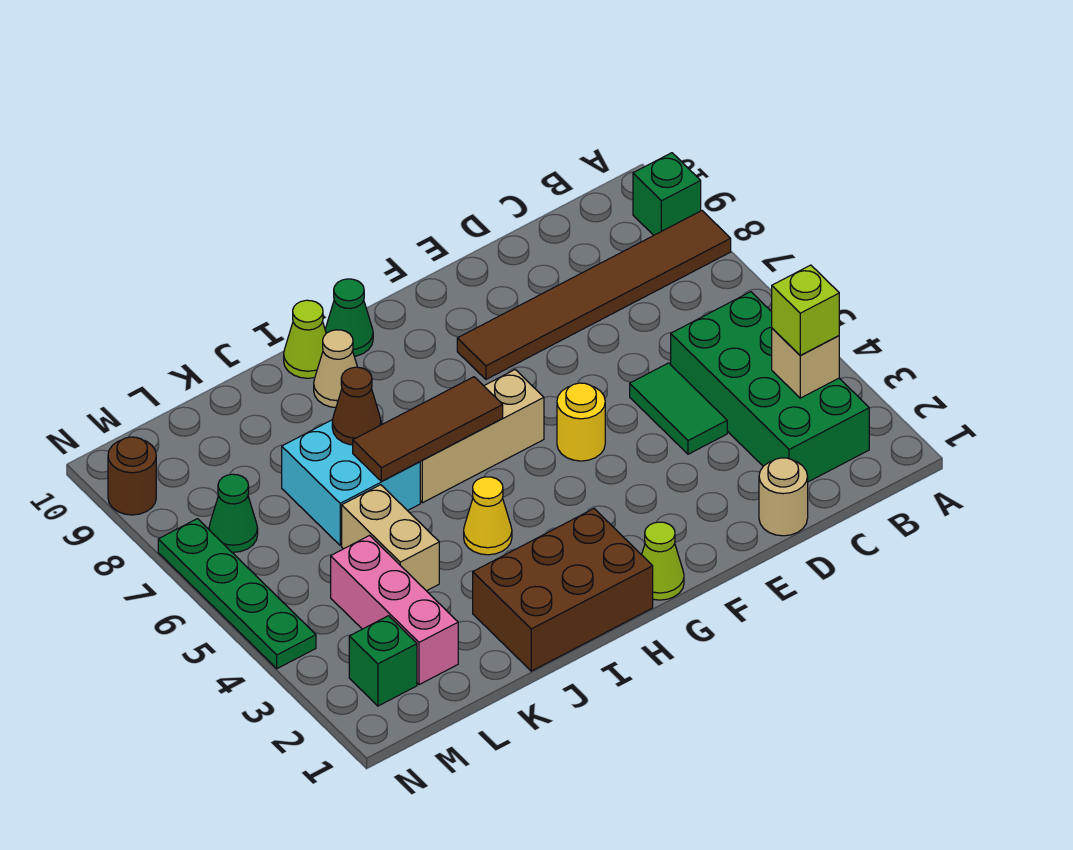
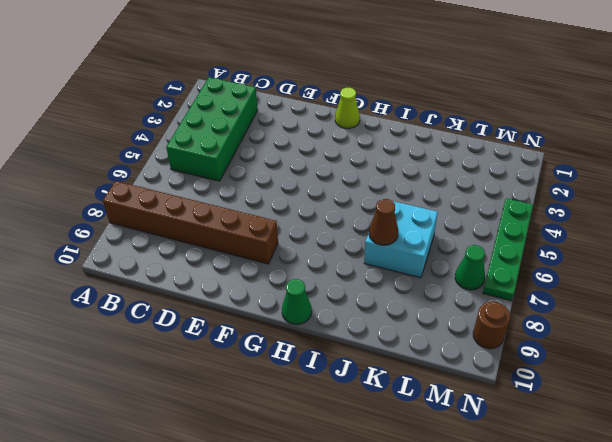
brown brick A8:F8 level 1 -> brown tile A8:F8 level 1
none -> green brick A9 level 1
none -> tan round brick D1 level 1
none -> green tile D4:D5 level 1

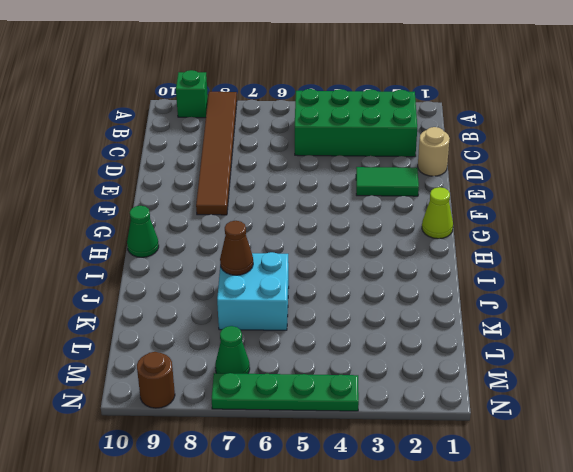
green tile E2:E3 level 1 -> green tile D4:D5 level 1
none -> yellow round brick F5 level 1
none -> tan brick G6:I6 level 1
none -> brown brick H1:J2 level 1

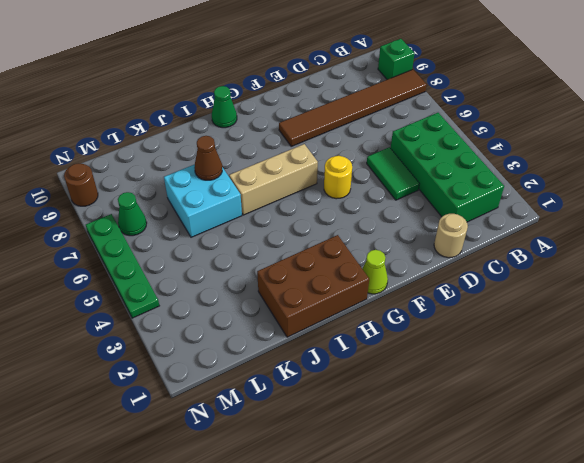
none -> yellow cone I4 level 1
none -> tan cone I9 level 1
none -> lime cone I10 level 1

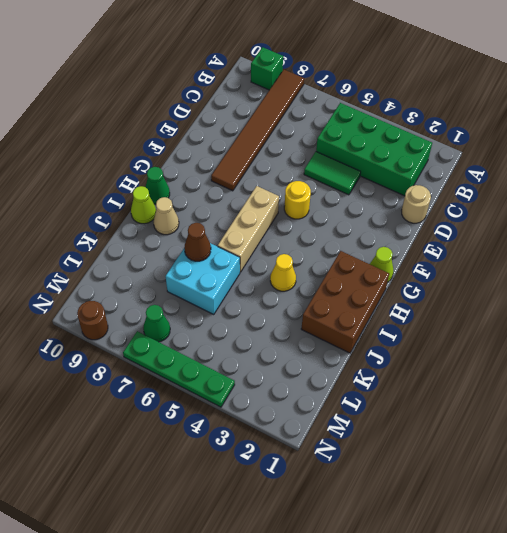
none -> tan brick K4:K5 level 1
none -> pink brick L2:L4 level 1
none -> green brick M2 level 1

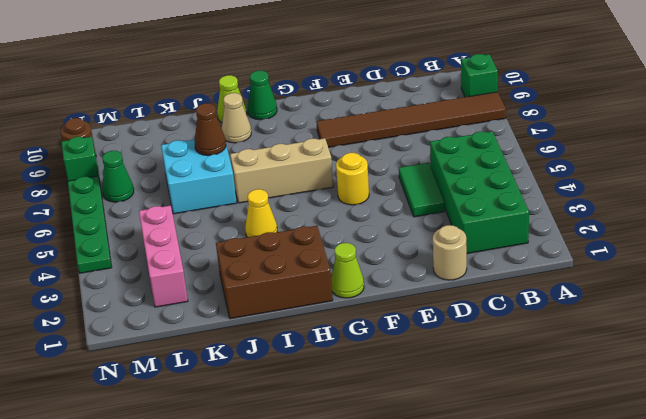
green brick N8 level 1 -> green brick M2 level 1
none -> tan brick K4:K5 level 1
none -> tan brick B3 level 2
none -> brown tile H6:J6 level 2

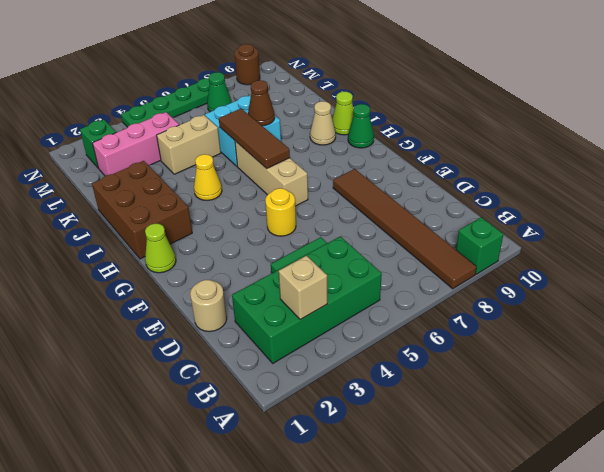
none -> lime brick B3 level 3

